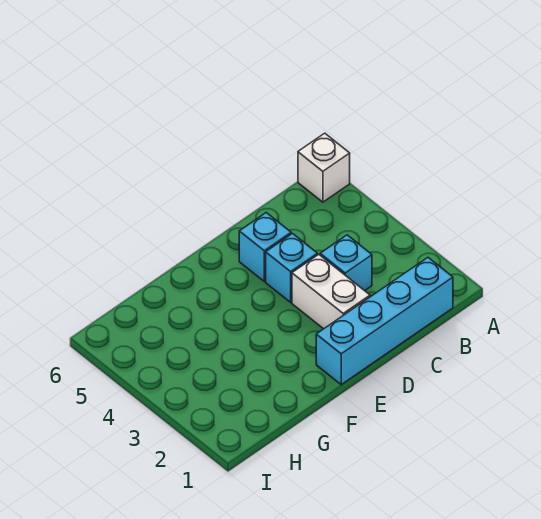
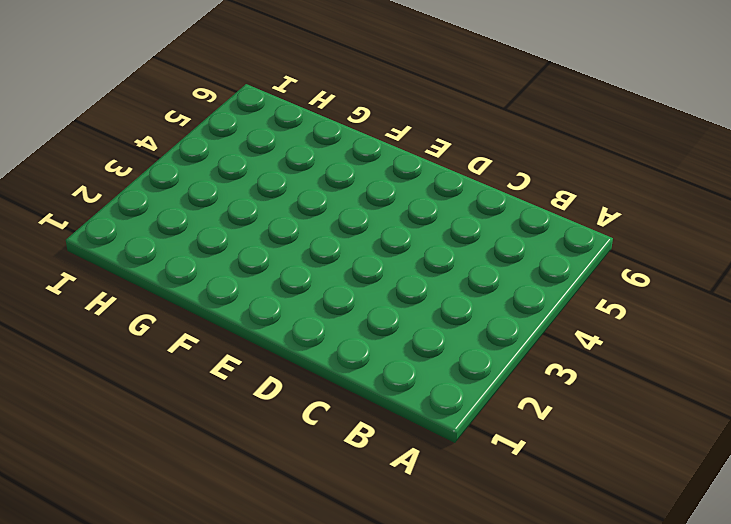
none -> white brick A6 level 1
none -> cyan brick B1:E1 level 1

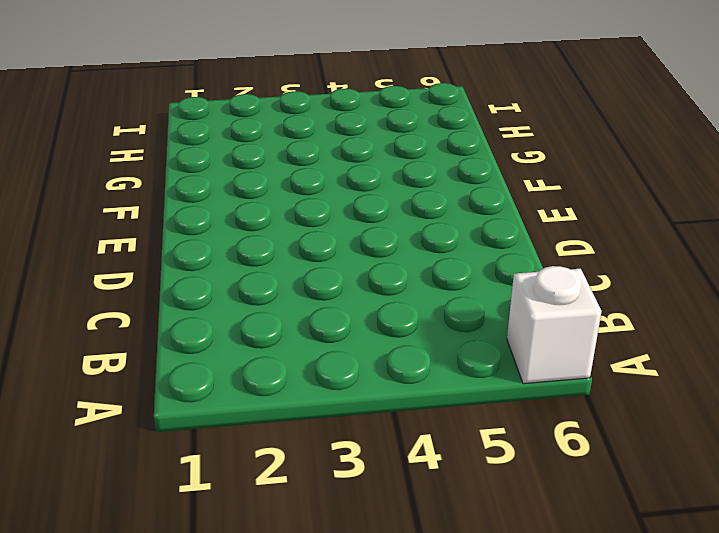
none -> cyan brick B1:E1 level 1
none -> cyan brick C3 level 1

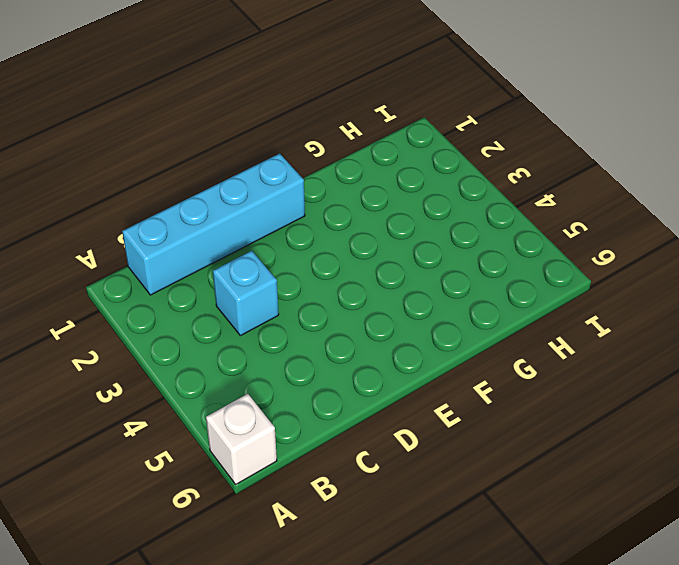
none -> white brick D2:D3 level 1
none -> cyan brick D4 level 1

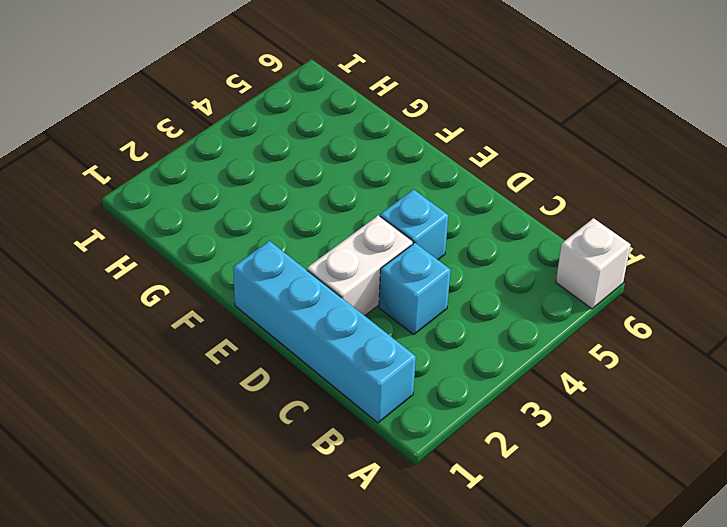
none -> cyan brick D5 level 1

